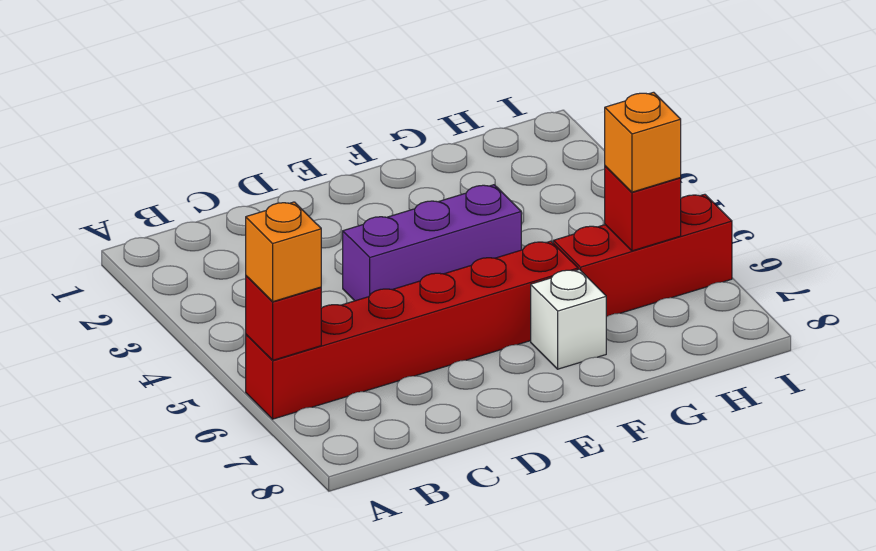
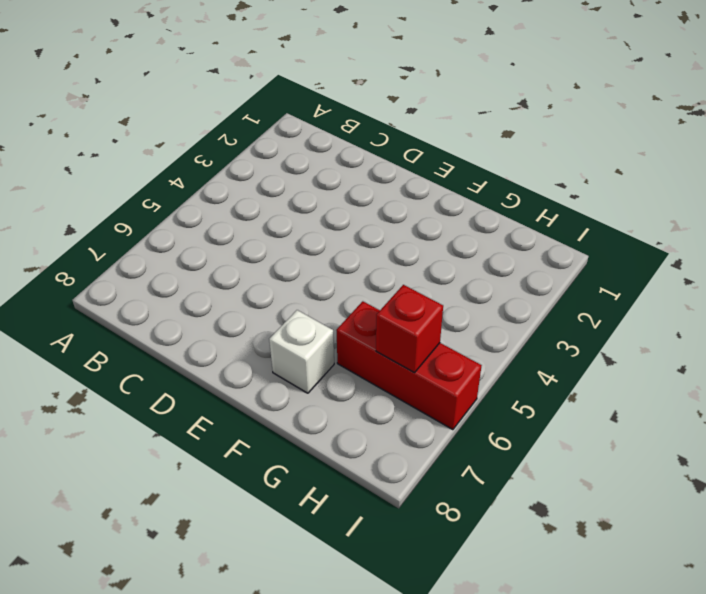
none -> red brick A6:F6 level 1
none -> purple brick D4:F4 level 1

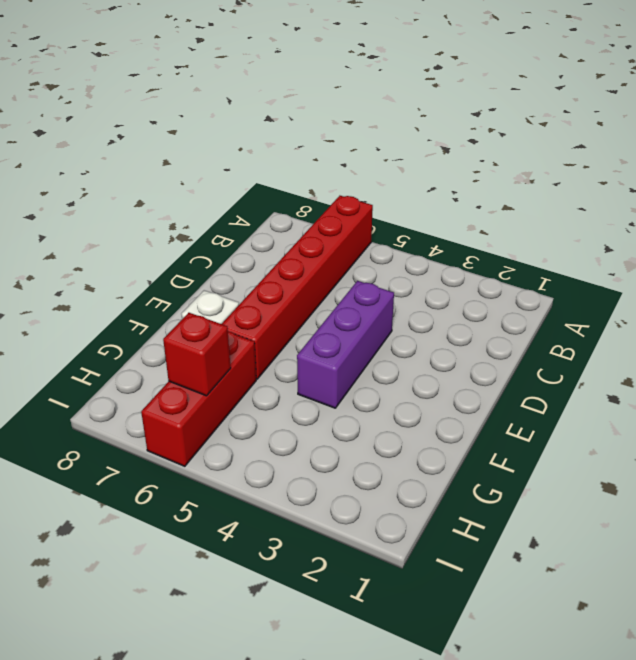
none -> red brick A6 level 2
none -> orange brick A6 level 3

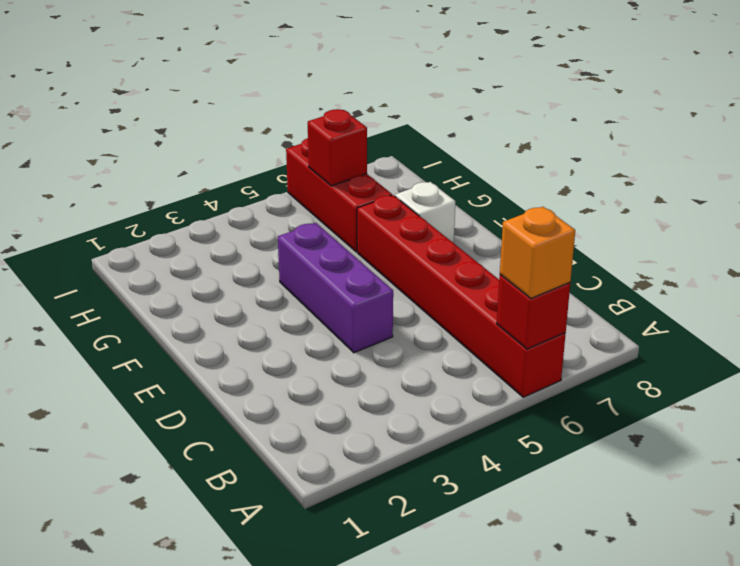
none -> orange brick H6 level 3

